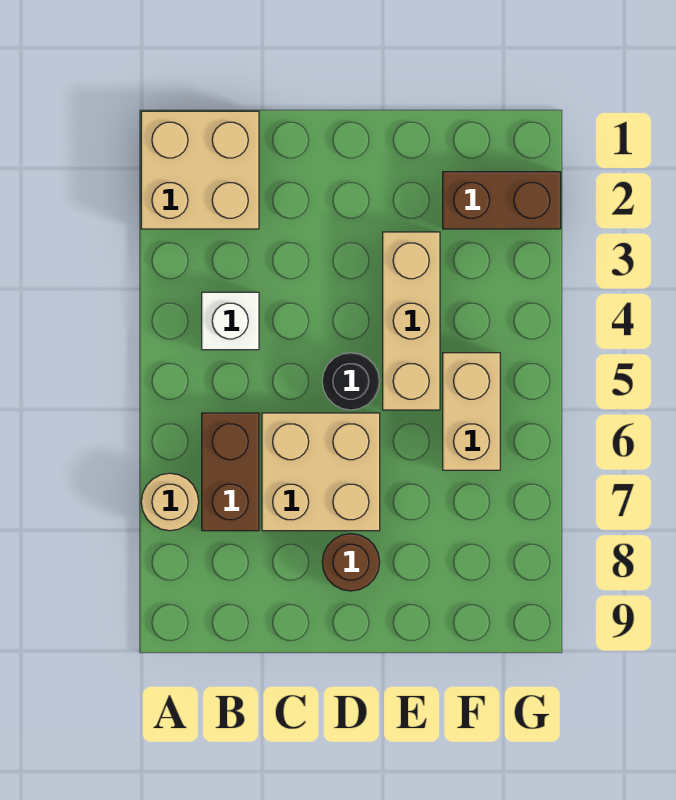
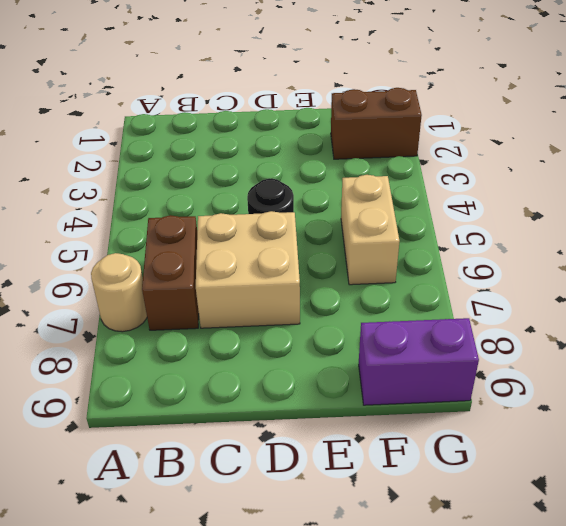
purple brick F9:G9 level 1 -> none
none -> tan brick A1:B2 level 1
none -> white brick B4 level 1

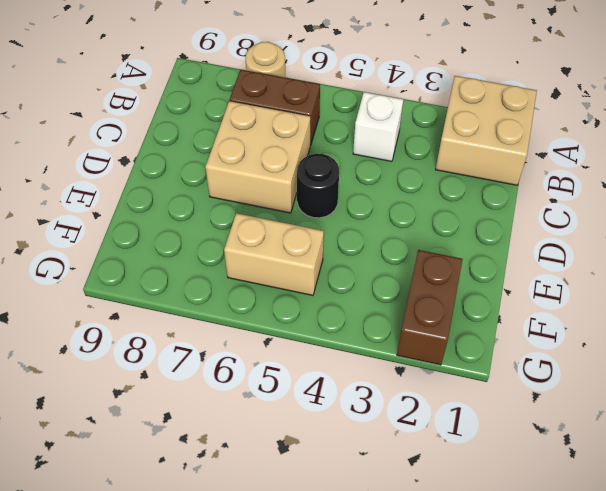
none -> brown round brick D8 level 1
none -> tan brick E3:E5 level 1

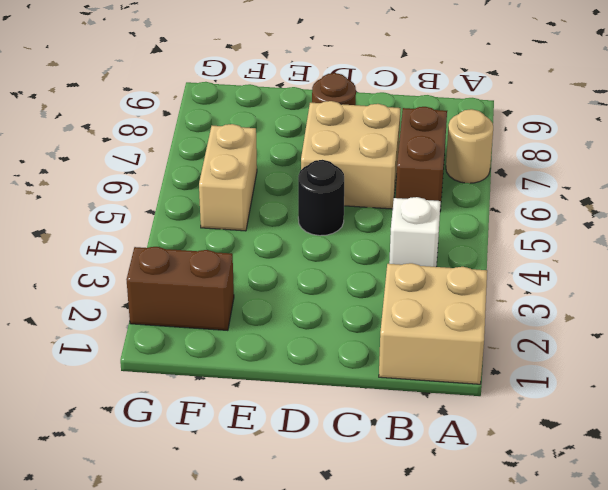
none -> tan brick E3:E5 level 1

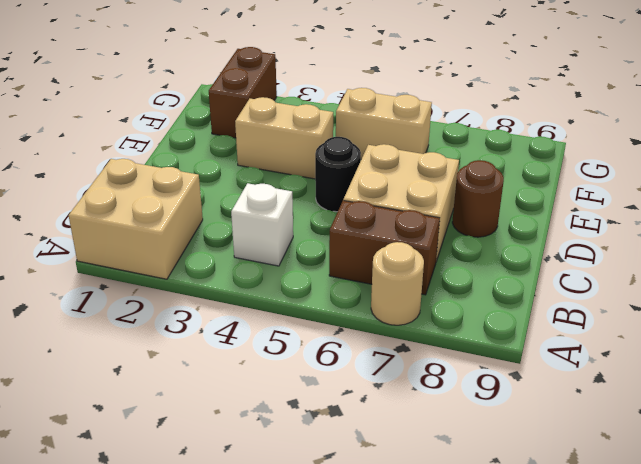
tan brick E3:E4 level 1 -> tan brick E3:E5 level 1

